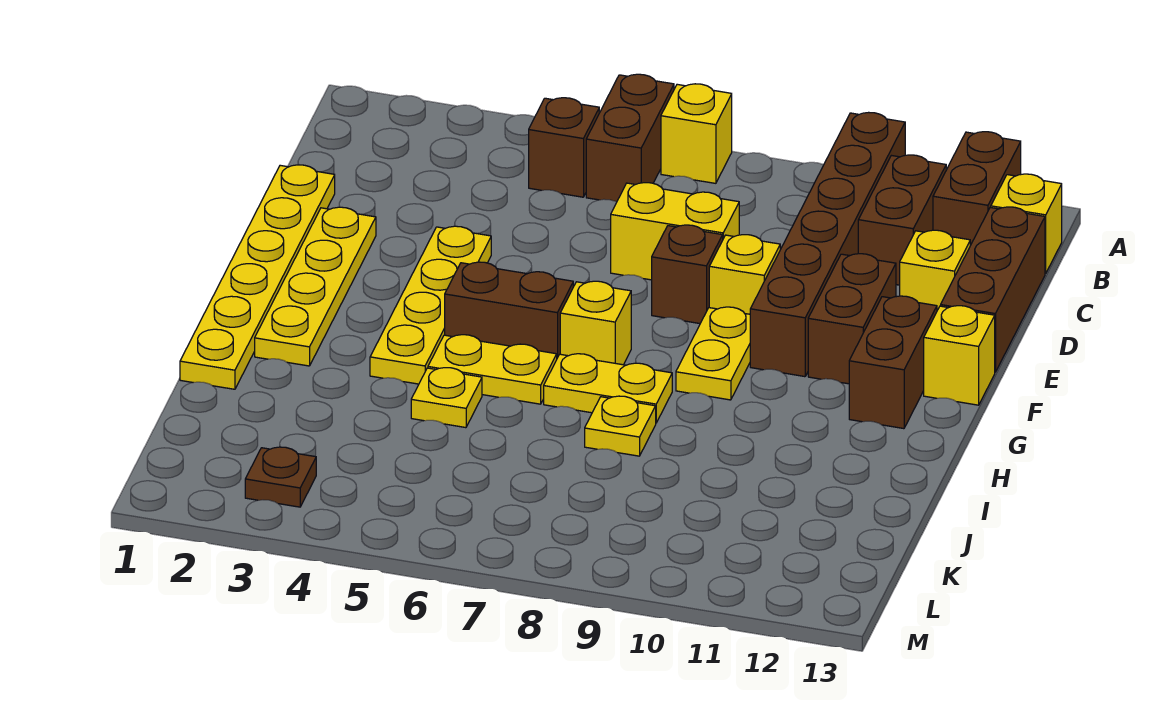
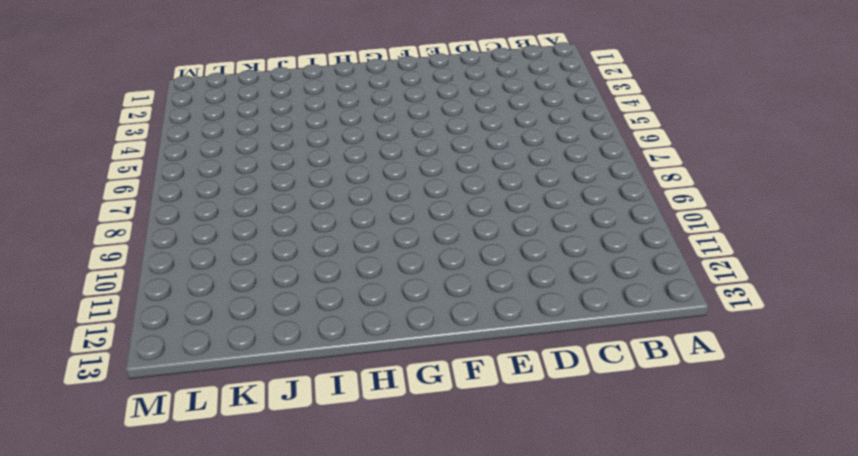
none -> brown brick A6:B6 level 1
none -> yellow brick A7 level 1
none -> brown brick A10:F10 level 1

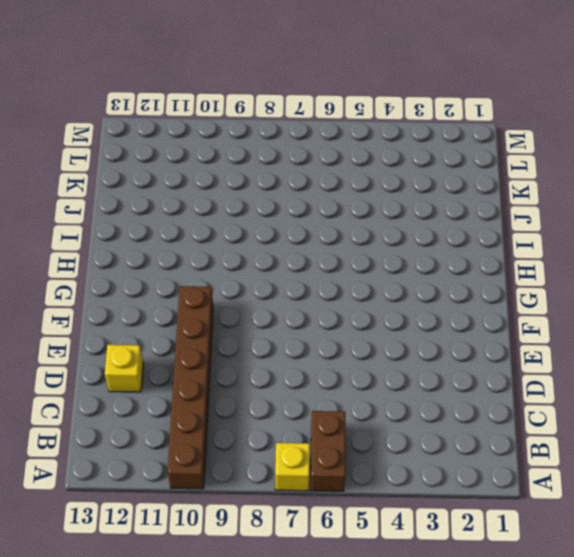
none -> brown brick A12:B12 level 1
none -> brown brick B5 level 1
none -> brown brick B11:C11 level 1

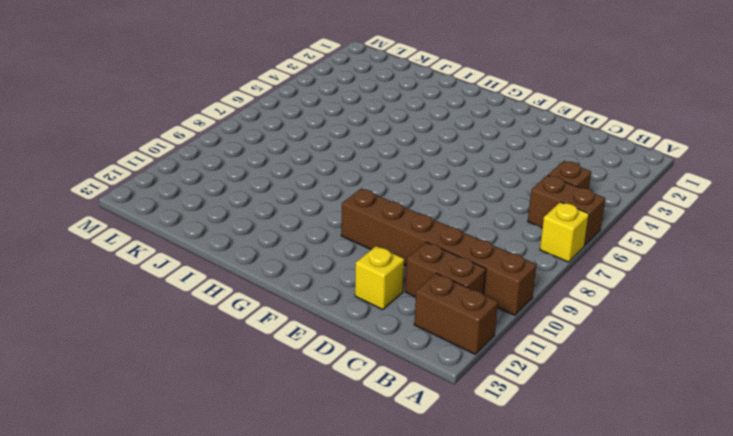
none -> yellow brick B13 level 1
none -> brown brick C13:E13 level 1
none -> yellow plate D1:I1 level 1

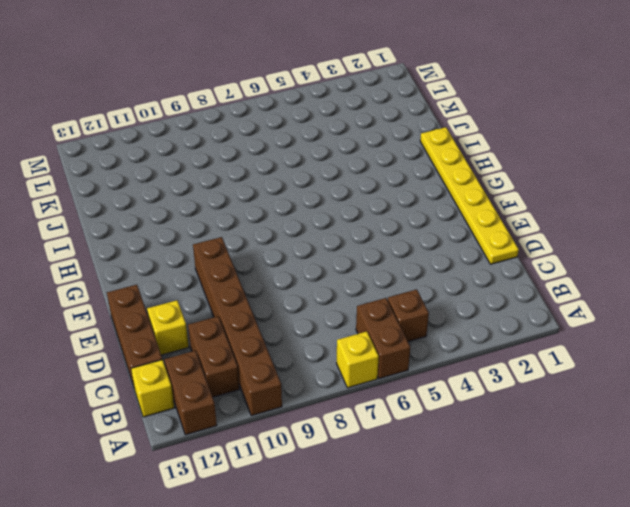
none -> yellow brick D7:D8 level 1
none -> yellow plate E2:H2 level 1
none -> yellow plate E4:H4 level 1

